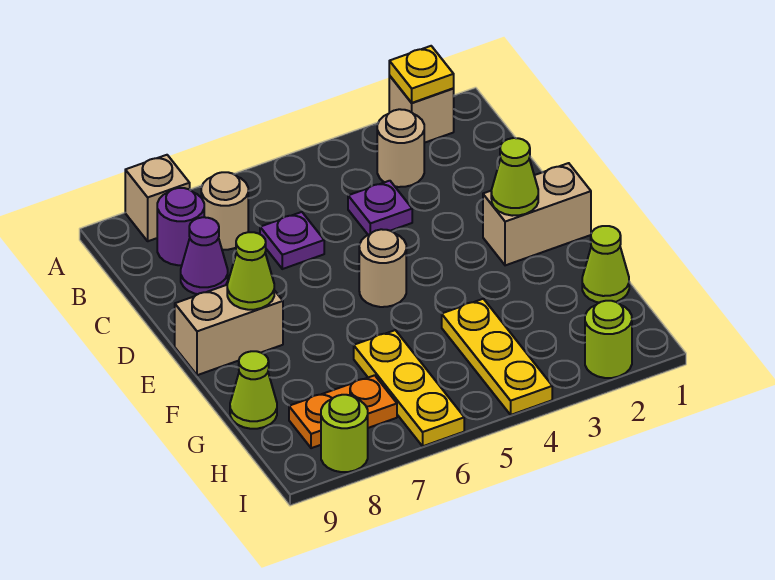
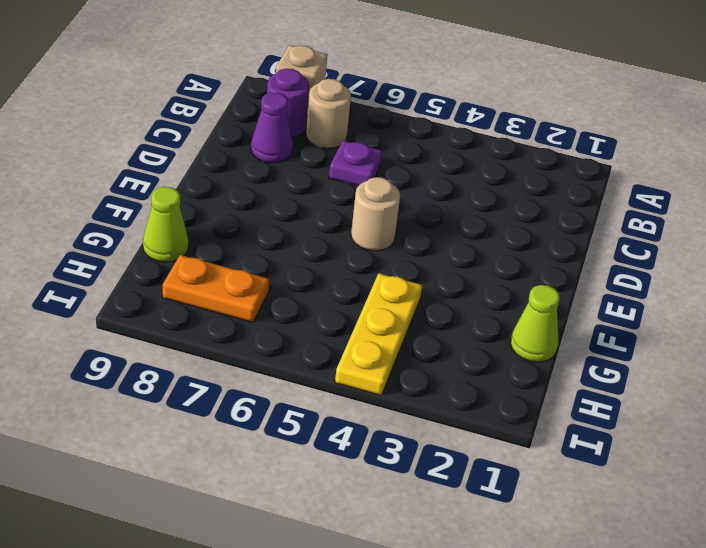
none -> tan brick A2 level 1
none -> tan round brick B3 level 1
none -> purple plate C4 level 1

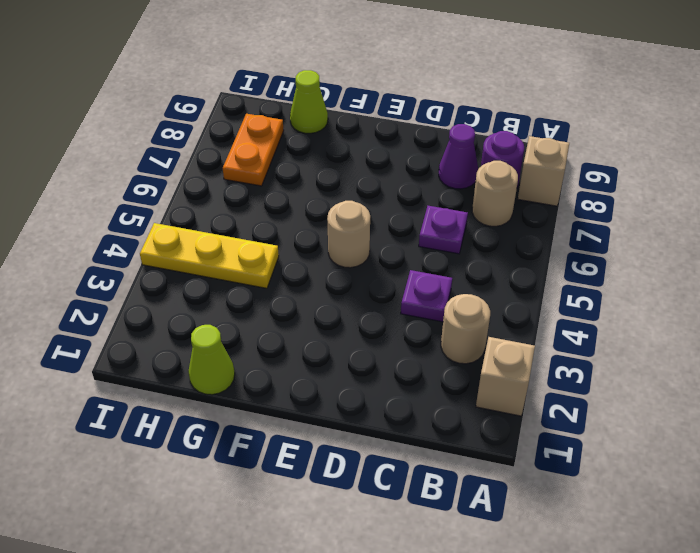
none -> tan brick E1:E2 level 1
none -> tan brick E8:E9 level 1
none -> yellow plate G6:I6 level 1

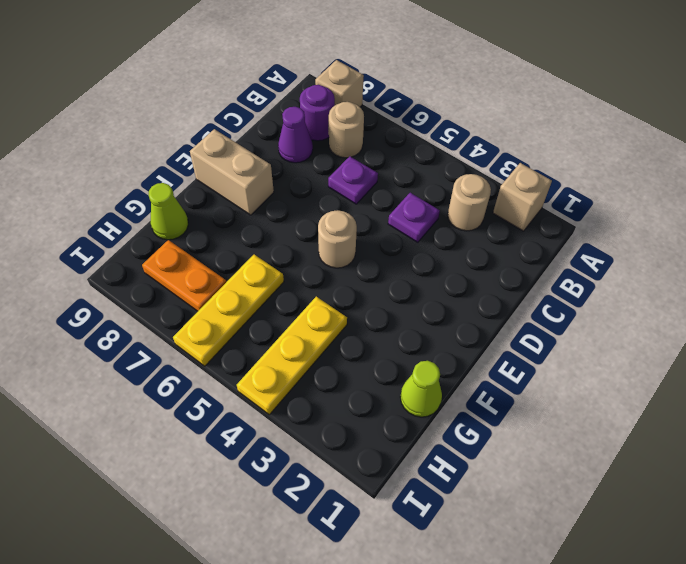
none -> tan brick E1:E2 level 1
none -> lime round brick I2 level 1
none -> lime round brick I8 level 1

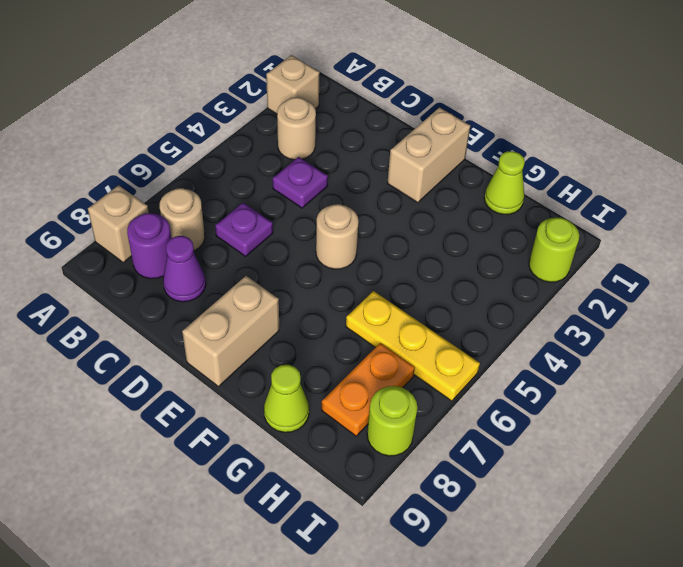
none -> yellow plate G4:I4 level 1
none -> yellow plate A2 level 2
none -> lime cone E2 level 2

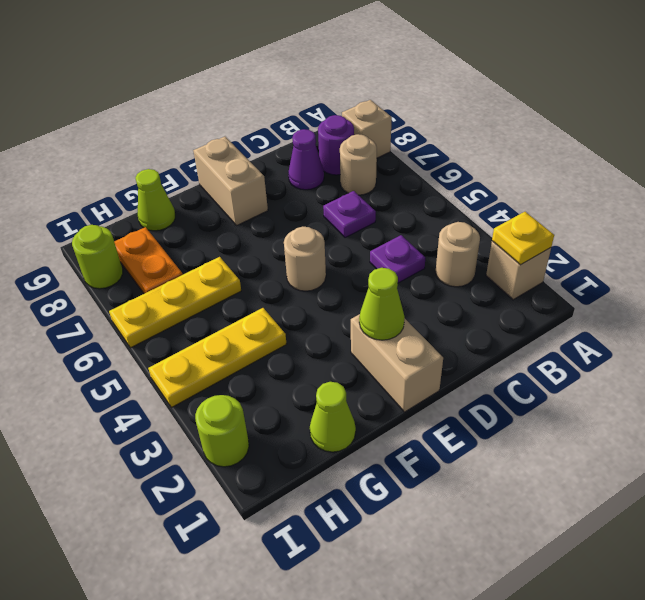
none -> lime cone E8 level 2

